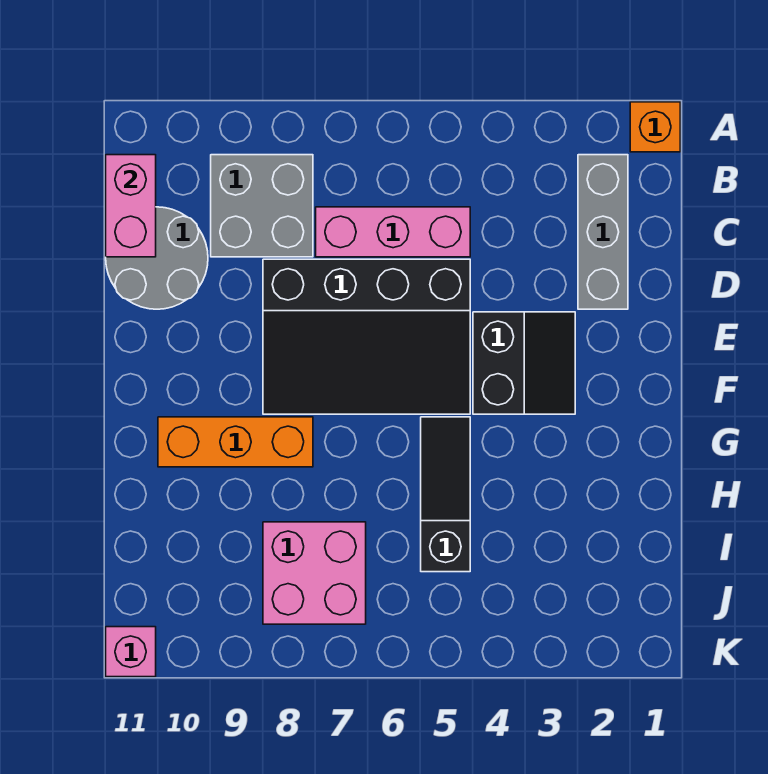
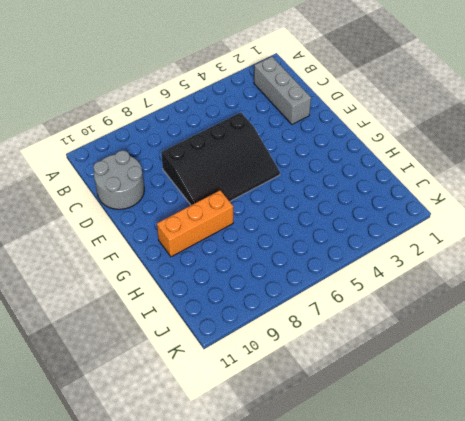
none -> orange brick A1 level 1
none -> grey brick B8:C9 level 1
none -> pink brick C5:C7 level 1

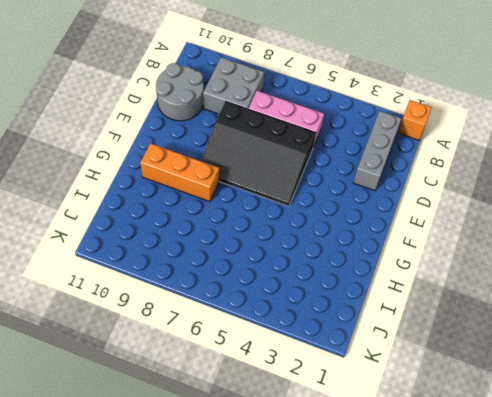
none -> black slope E3:F4 level 1 top 4
none -> black slope G5:I5 level 1 top I
none -> pink brick I7:J8 level 1

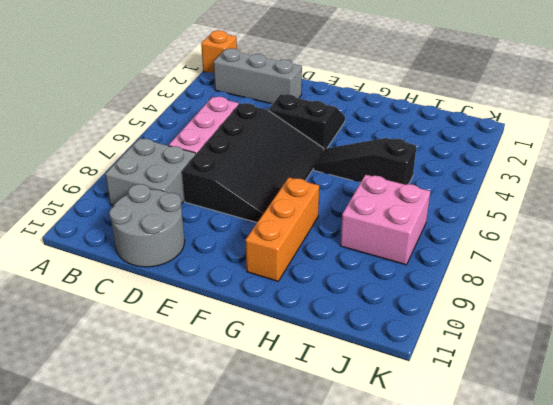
none -> pink brick K11 level 1
none -> pink brick B11:C11 level 2

